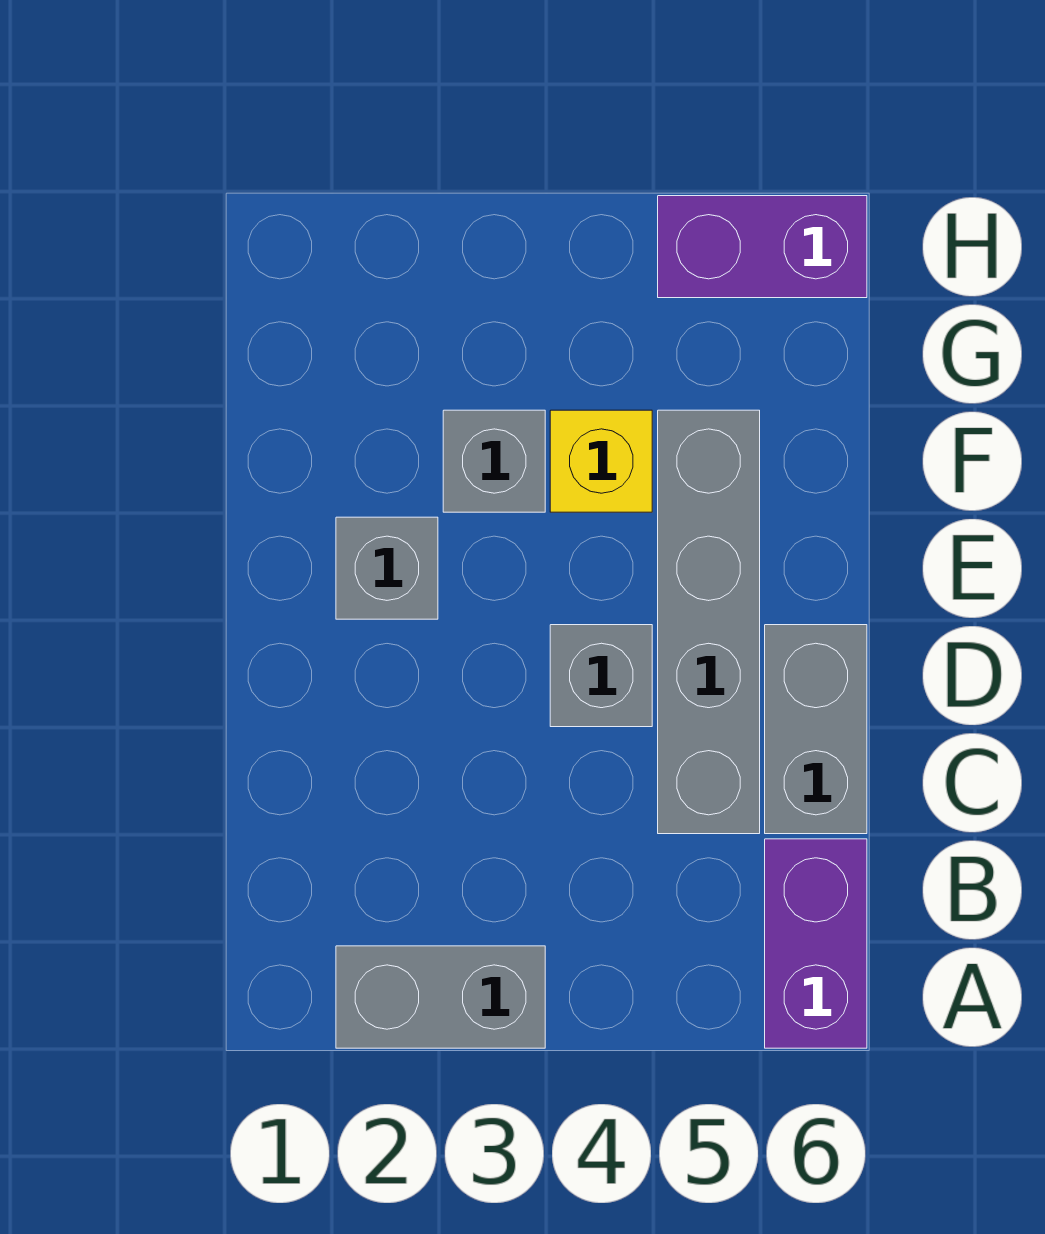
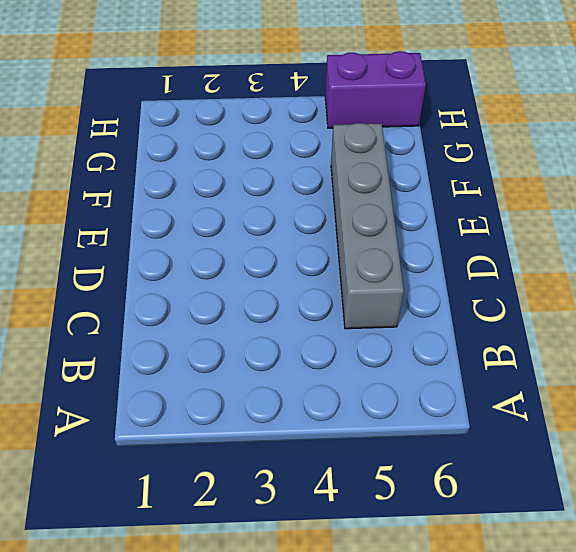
none -> grey brick A2:A3 level 1
none -> purple brick A6:B6 level 1

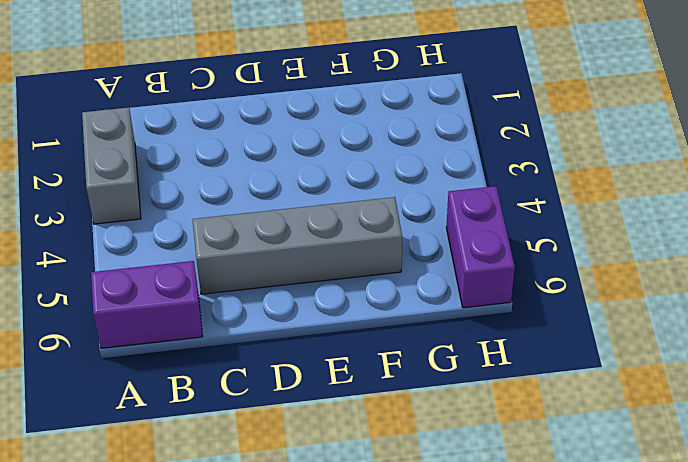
none -> grey brick C6:D6 level 1
none -> grey brick D4 level 1

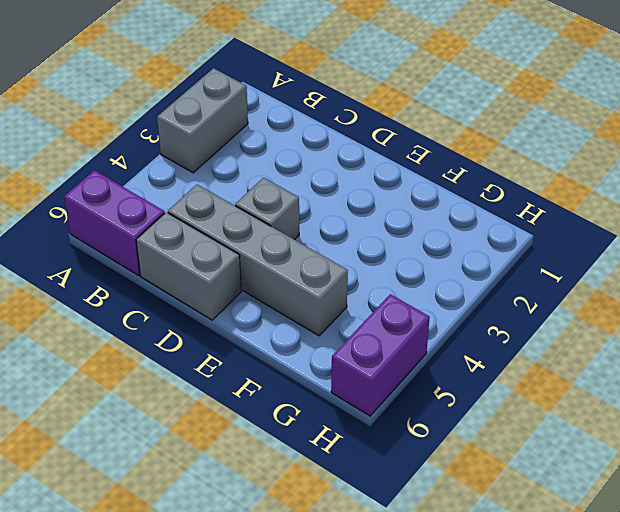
none -> grey brick E2 level 1
none -> grey brick F3 level 1

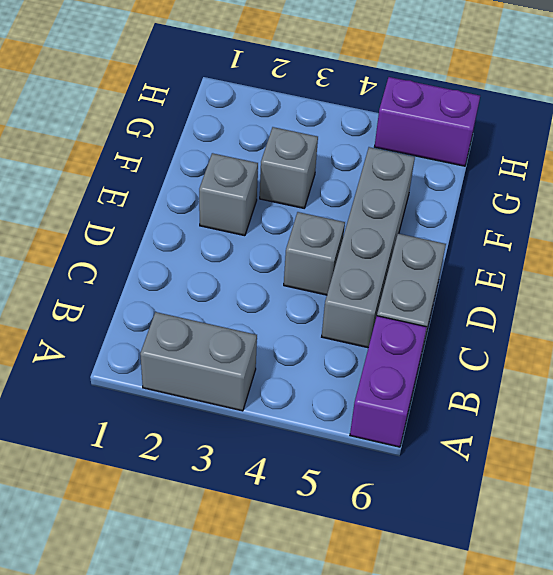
none -> yellow brick F4 level 1

